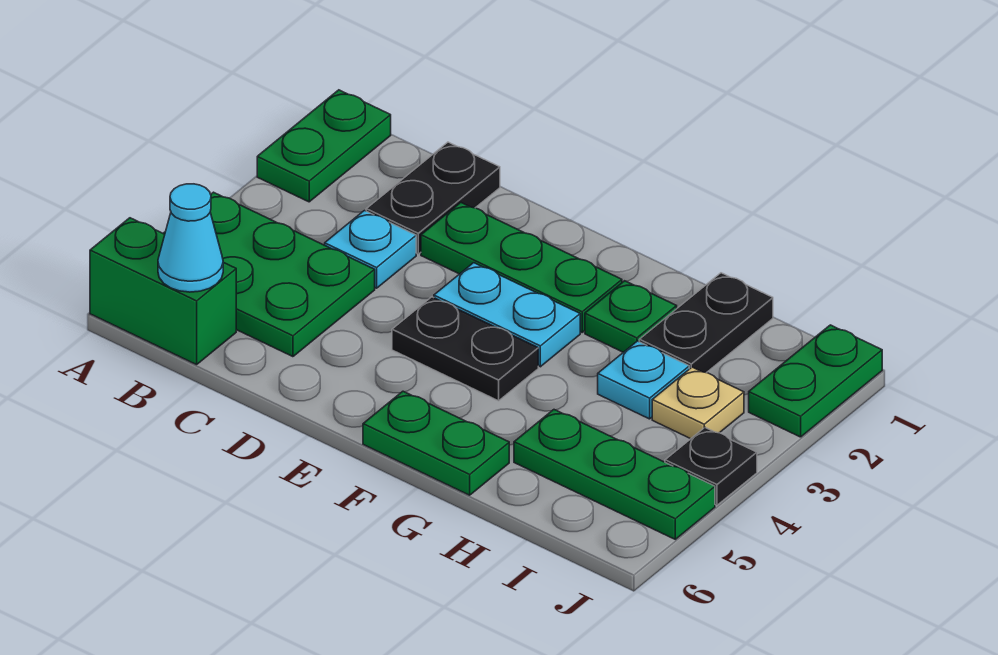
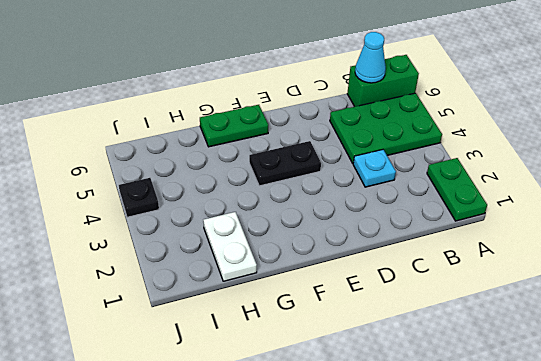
white plate H1:H2 level 1 -> black plate H1:H2 level 1
none -> black plate C1:C2 level 1
none -> green plate D2:F2 level 1
none -> cyan plate E3:F3 level 1

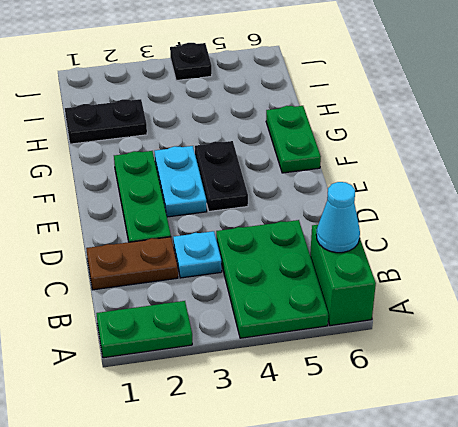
brown plate C1:C2 level 1 -> black plate C1:C2 level 1
none -> green plate G2 level 1
none -> cyan plate H3 level 1
none -> green plate H5:J5 level 1

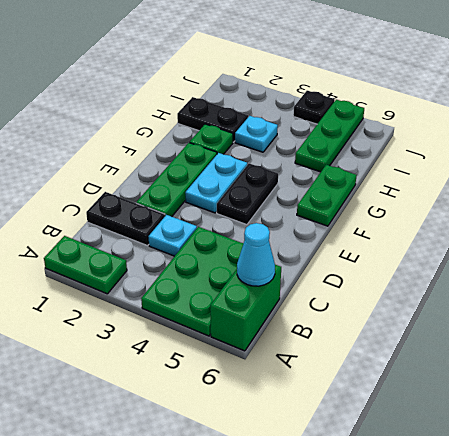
none -> tan plate I3 level 1
none -> green plate J1:J2 level 1

